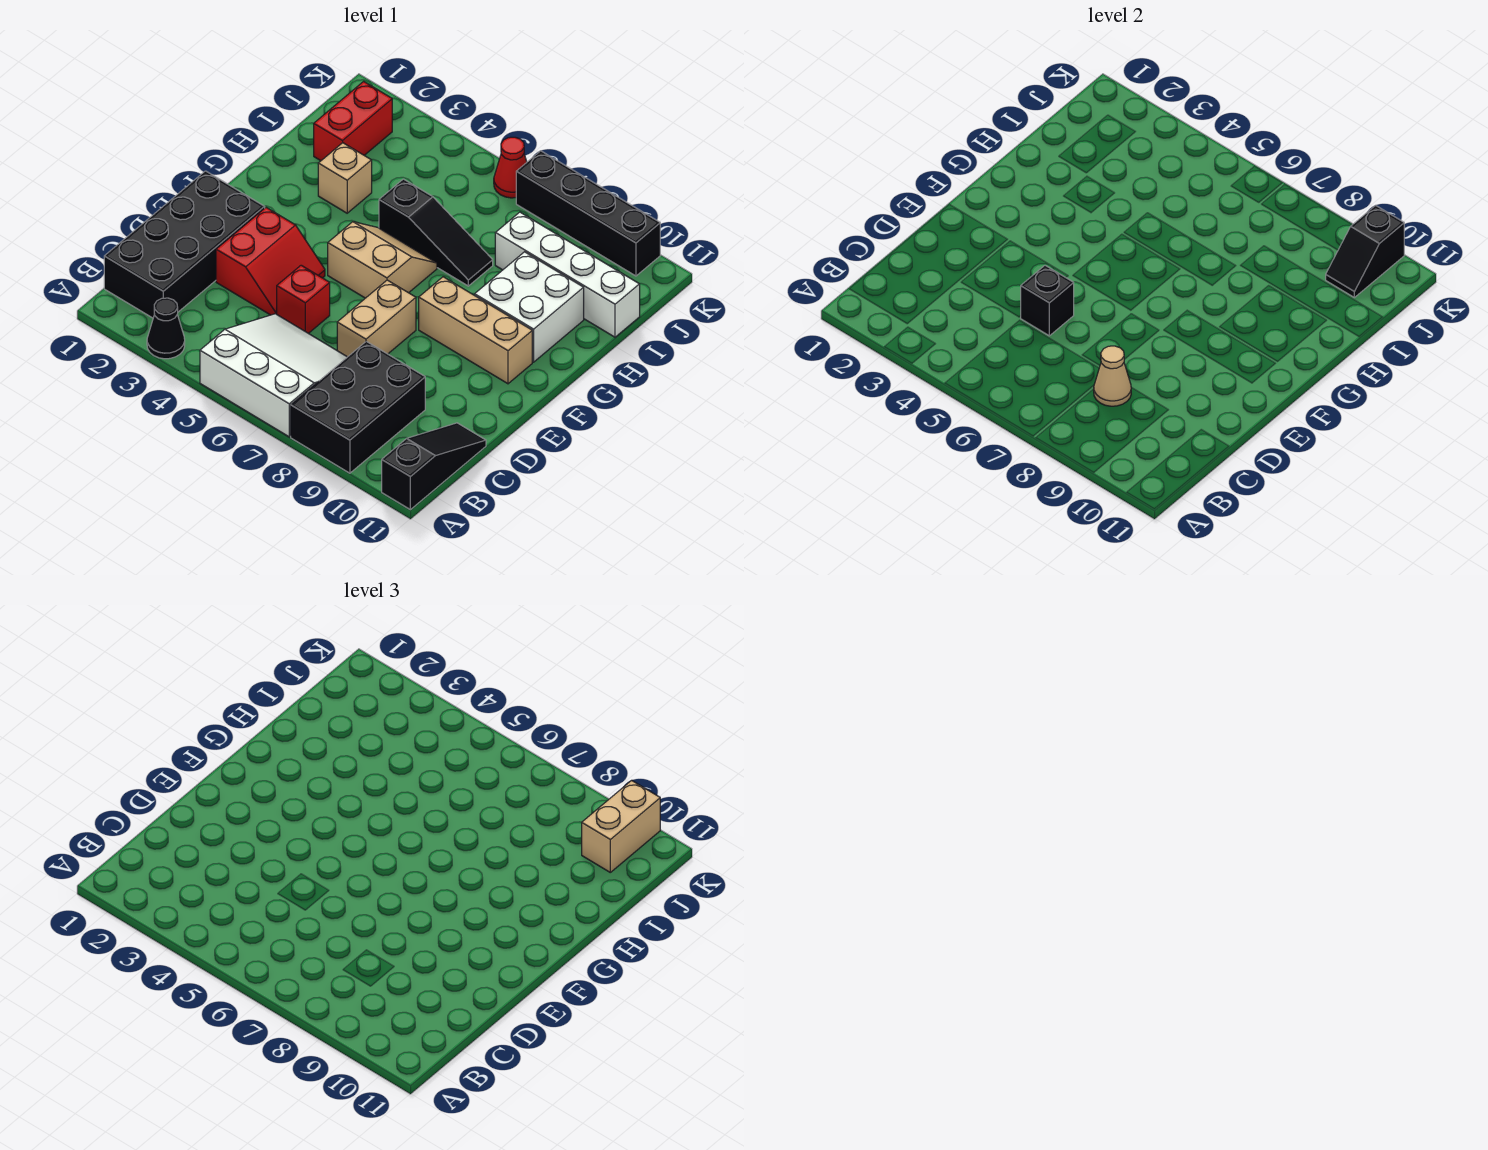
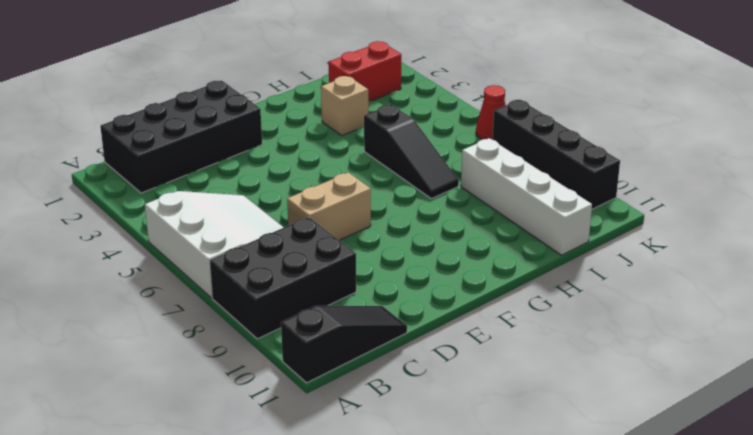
none -> black cone A3 level 1
none -> red slope D3:E4 level 1 top 3
none -> red brick D5 level 1

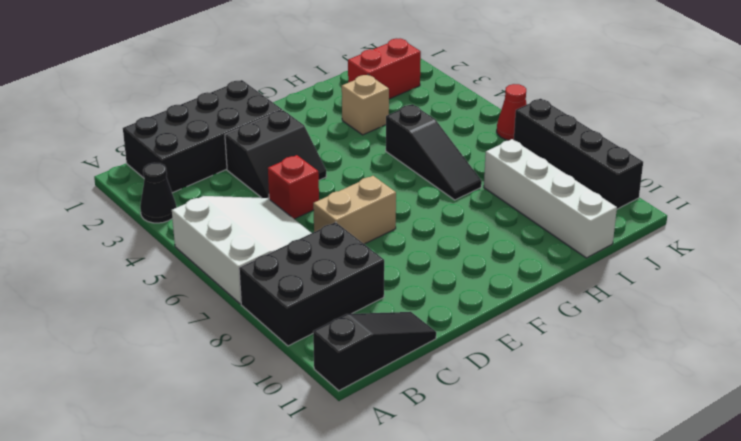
black slope D3:E4 level 1 top 3 -> red slope D3:E4 level 1 top 3
none -> tan slope F5:G6 level 1 top F
none -> tan brick F8:F10 level 1
none -> white brick G9:H10 level 1

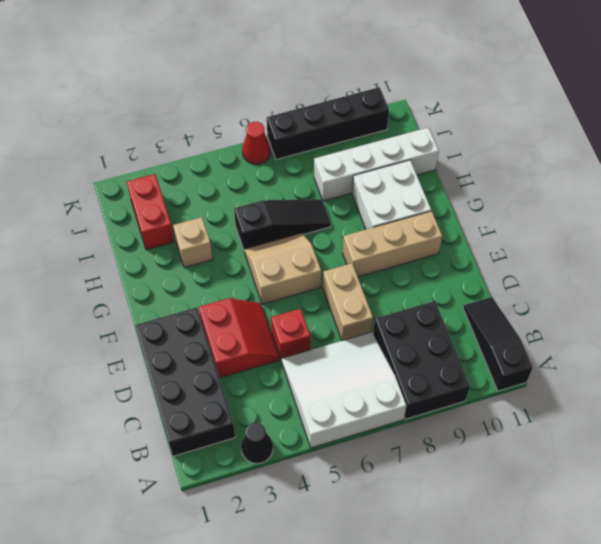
none -> tan cone C8 level 2
none -> black brick D5 level 2
none -> black slope J10:K10 level 2 top K

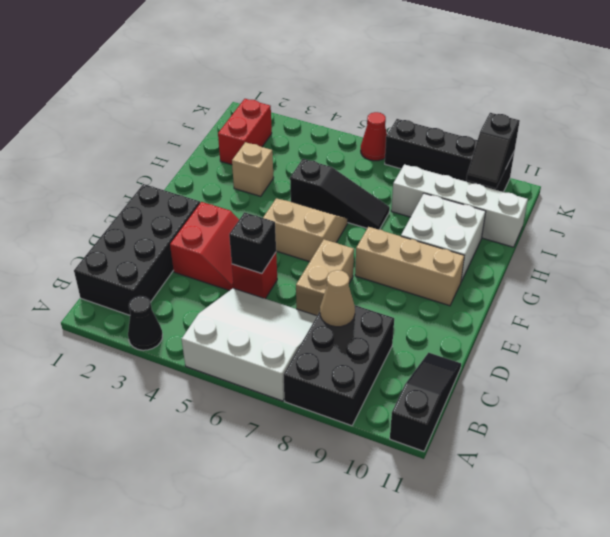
none -> tan brick J10:K10 level 3

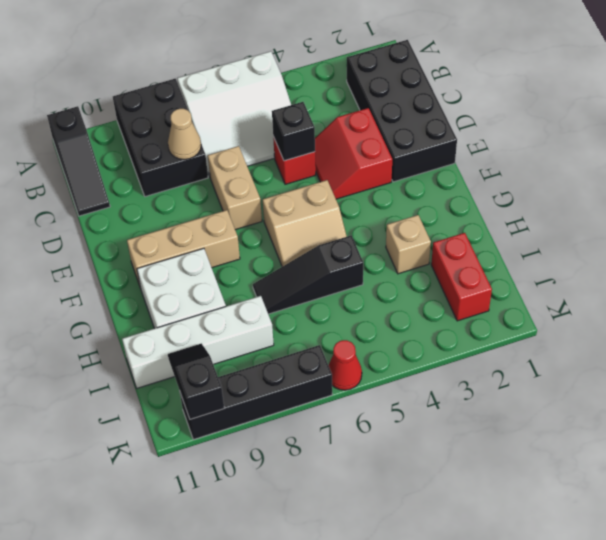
none -> black cone A3 level 1
none -> tan brick J10:K10 level 3

